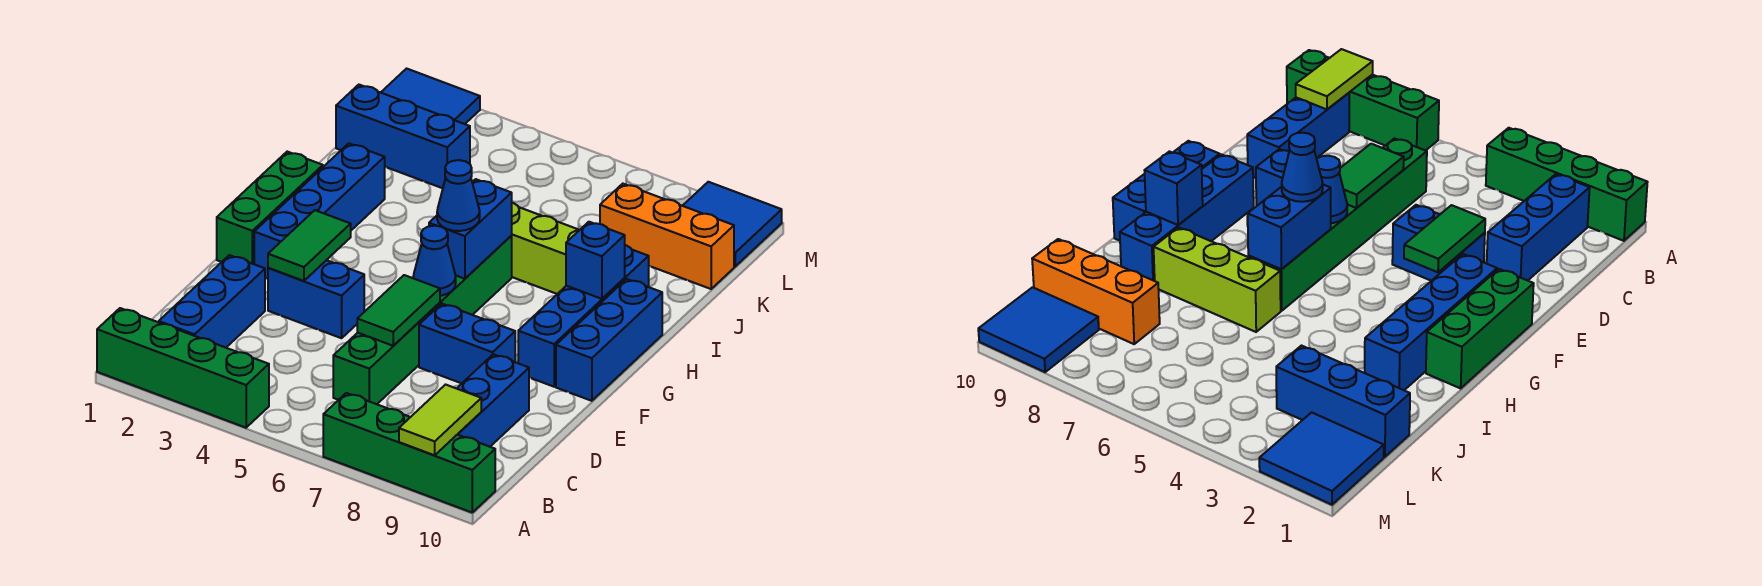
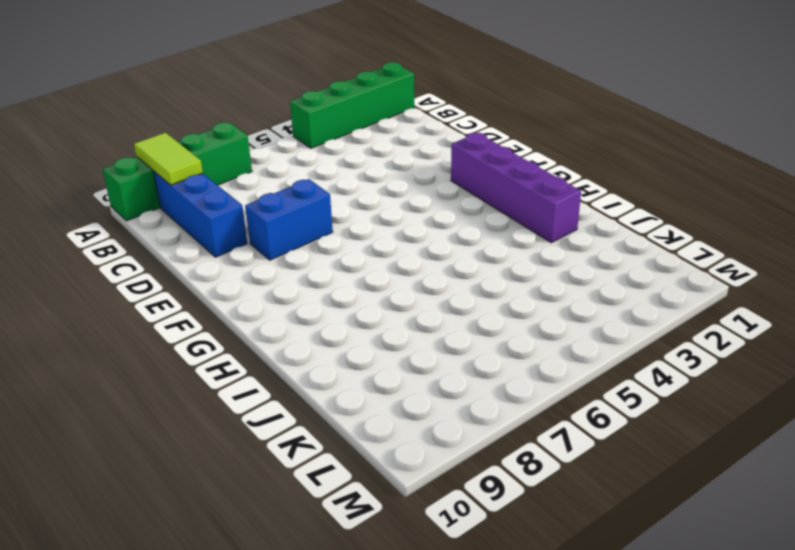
purple brick F2:I2 level 1 -> blue brick F2:I2 level 1
none -> blue brick B2:D2 level 1
none -> green brick C6:H6 level 1
none -> blue brick E3:E4 level 1

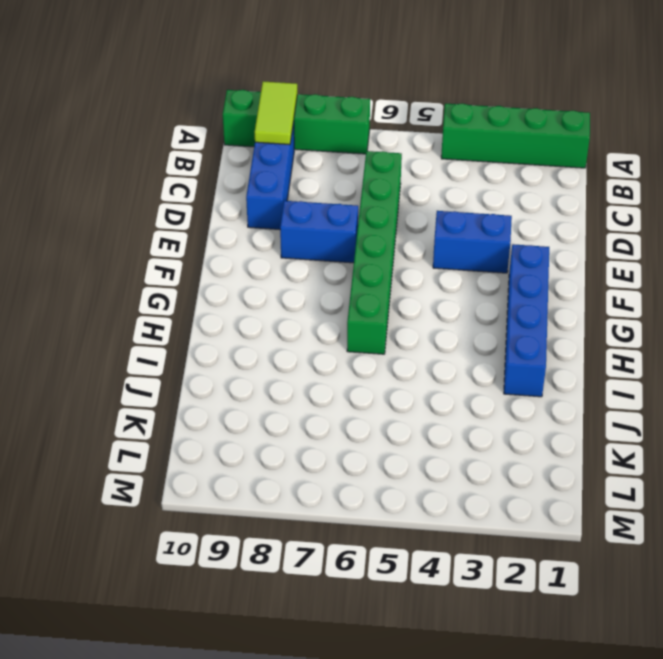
none -> blue brick B2:D2 level 1
none -> green brick F1:H1 level 1
none -> blue brick F9:I9 level 1

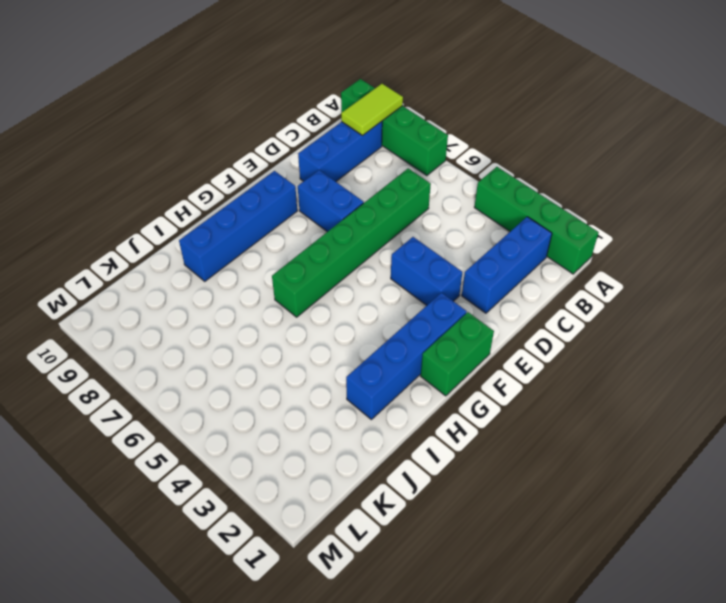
green brick F1:G1 level 1 -> green brick F1:H1 level 1
none -> blue brick F10:H10 level 1
none -> lime brick I6:I8 level 1
none -> blue brick K1:K3 level 1

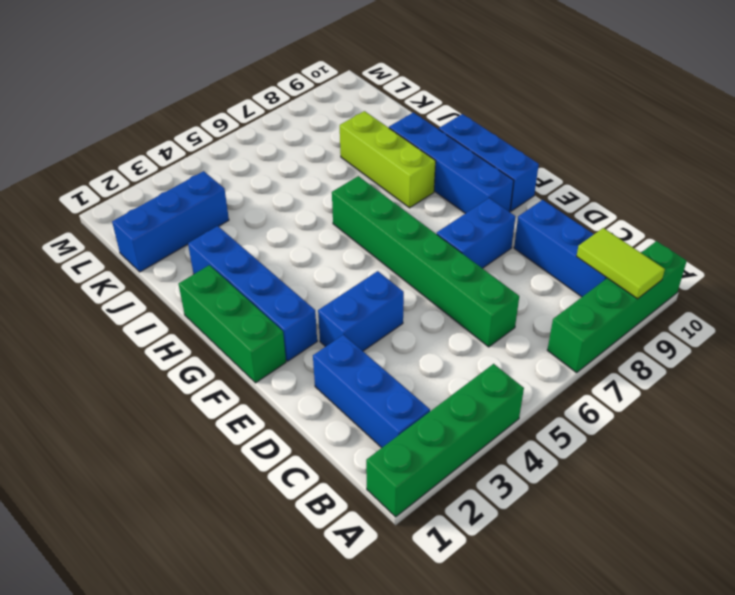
lime brick H8:J8 level 1 -> lime brick I6:I8 level 1
none -> orange brick K8:K10 level 1
none -> blue tile L1:M2 level 1
none -> blue tile L9:M10 level 1

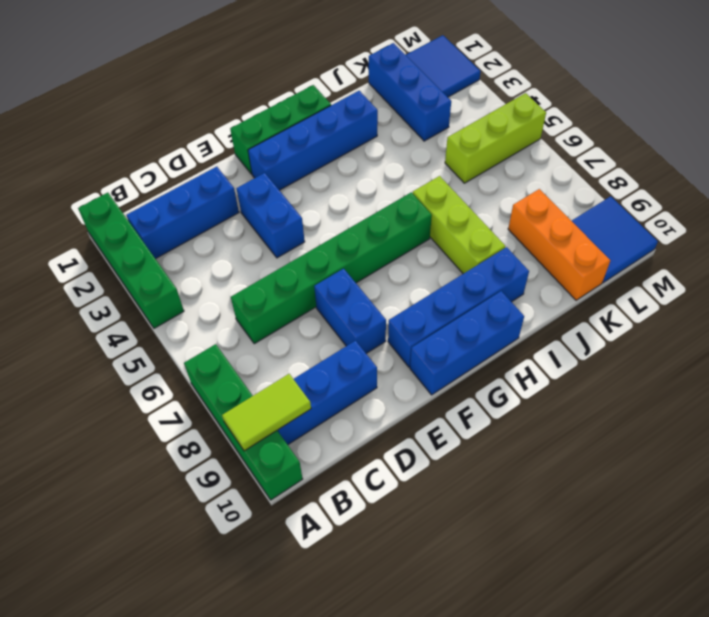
lime brick K5:M5 level 1 -> none
none -> green tile D6:E6 level 2
none -> green tile E3:F3 level 2
none -> blue cone F6 level 2

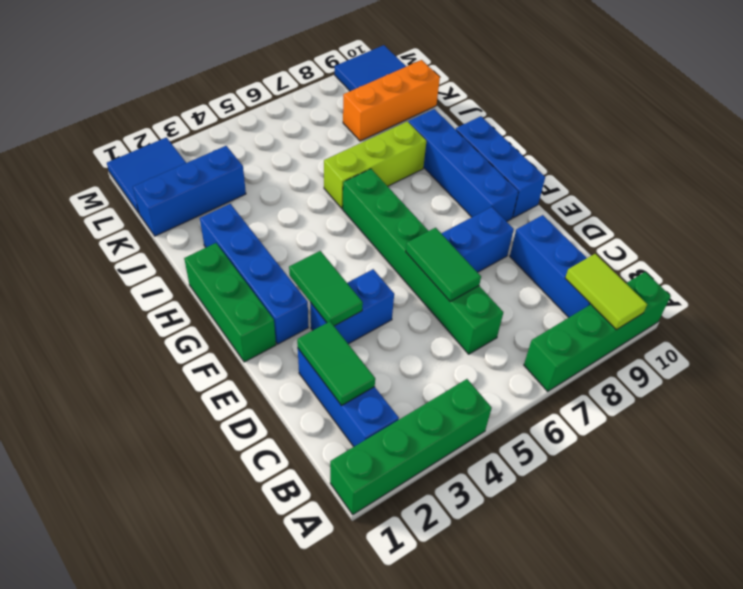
green tile C2:D2 level 2 -> none
none -> blue cone F6 level 2
none -> blue brick G6:H6 level 2
none -> blue brick H9 level 2

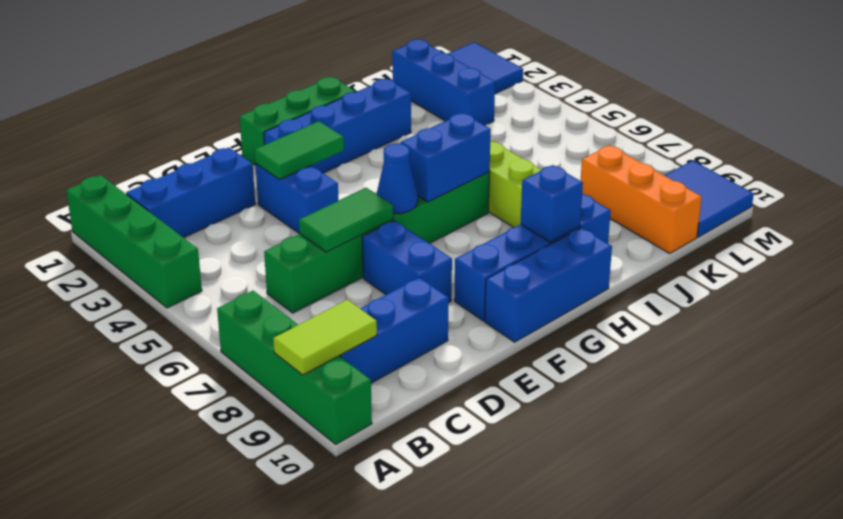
none -> blue cone G6 level 3

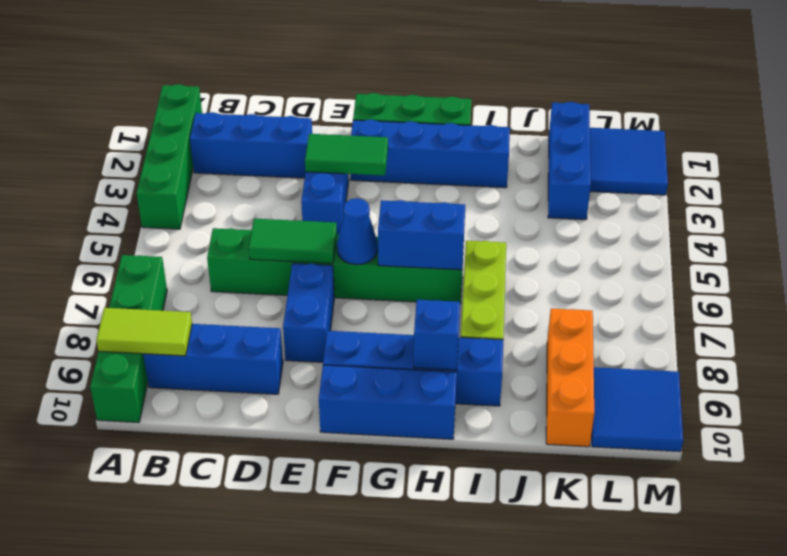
none -> blue cone G6 level 3

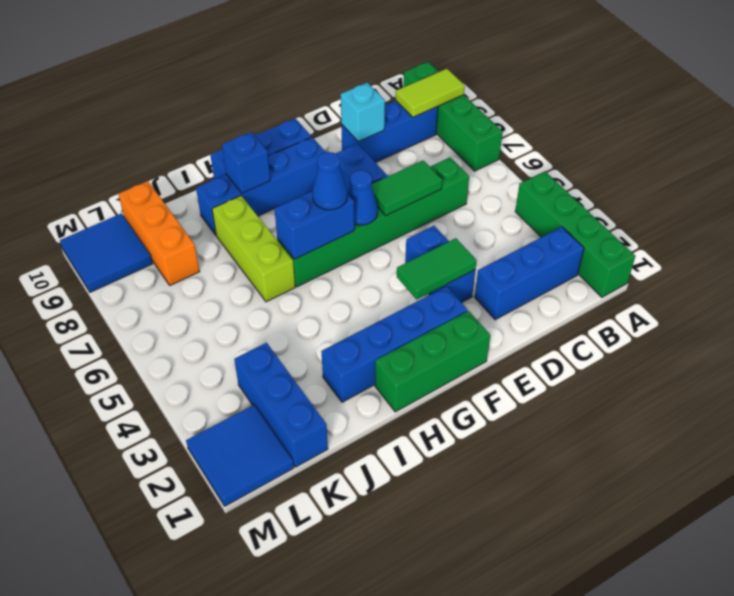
cyan brick D9 level 2 -> none

